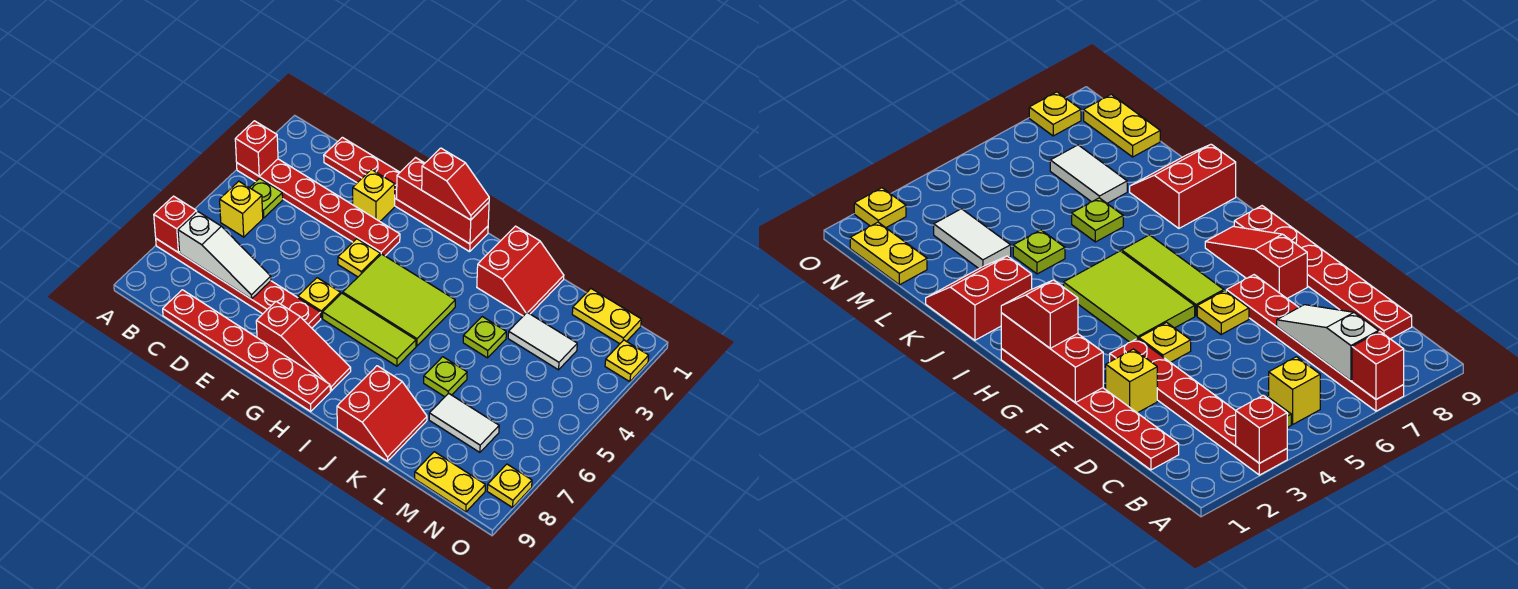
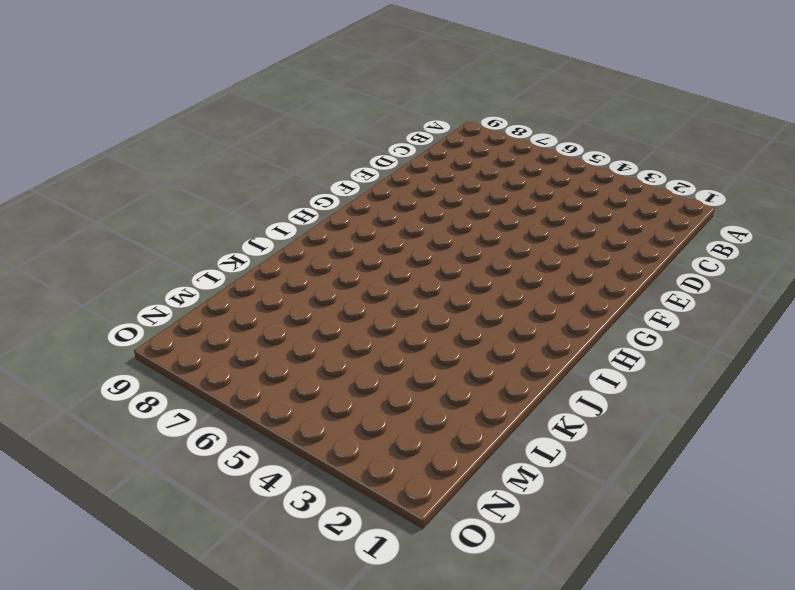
none -> red plate A3:F3 level 1
none -> red plate A7:F7 level 1
none -> lime plate B4 level 1

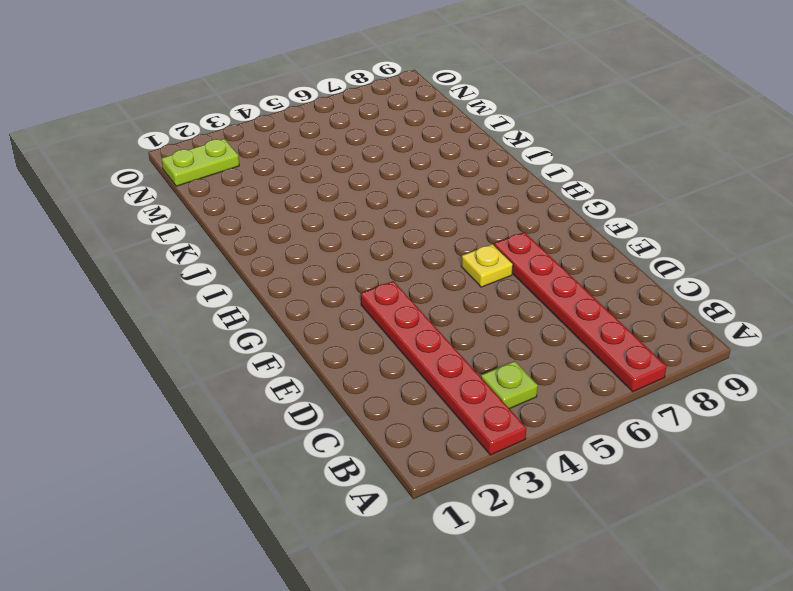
lime plate N1:N2 level 1 -> yellow plate M1:N1 level 1
none -> yellow brick B5 level 1
none -> red plate C1:H1 level 1
none -> red plate C9:H9 level 1

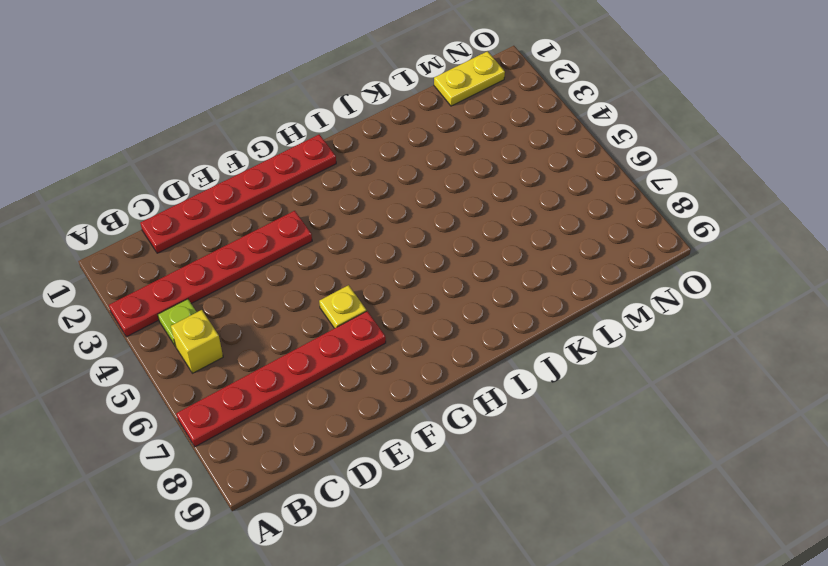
none -> red plate C9:H9 level 1
none -> yellow brick E2 level 1
none -> yellow plate F4 level 1

